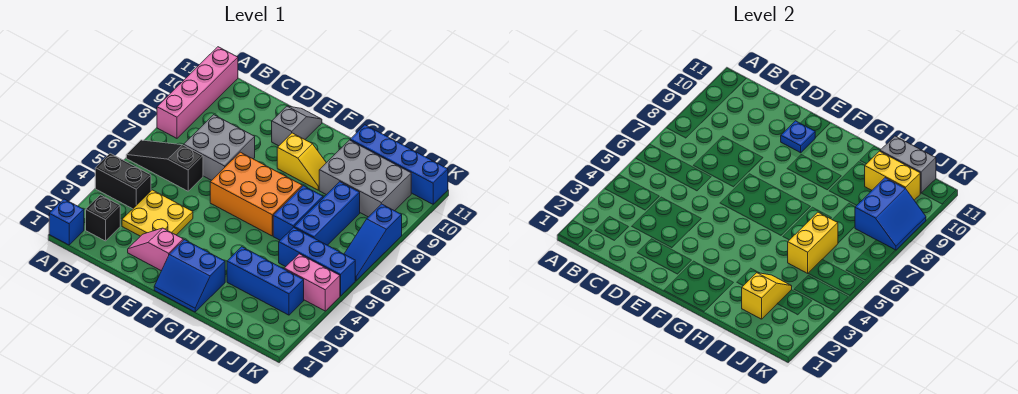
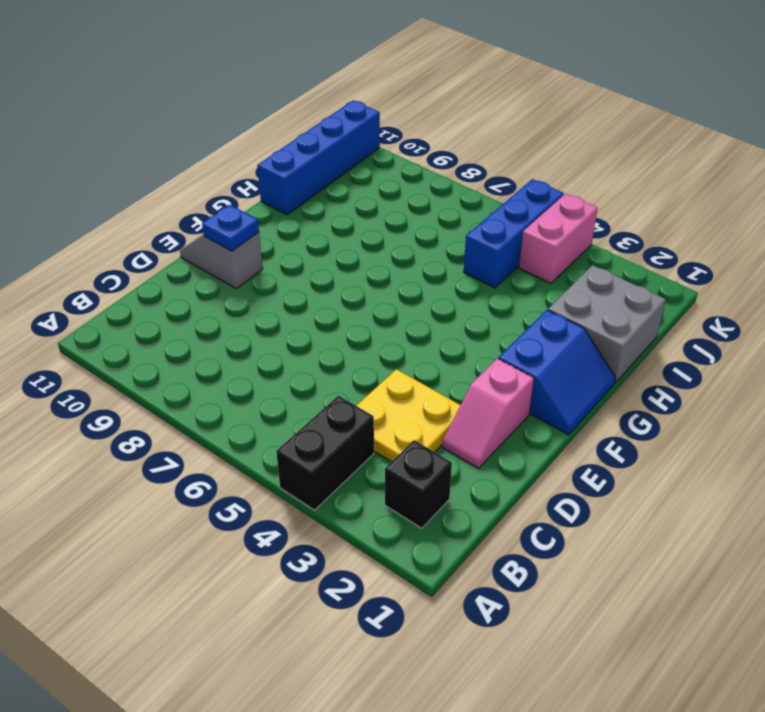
grey brick H1:I2 level 1 -> grey brick C7:D8 level 1
none -> blue brick A1 level 1
none -> black slope A6:C6 level 1 top C
none -> pink brick A8:A11 level 1

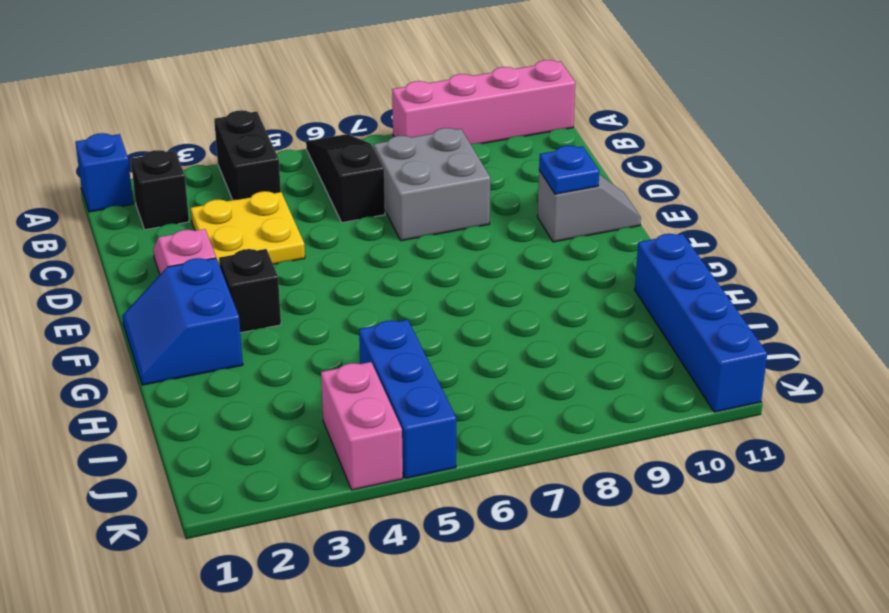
black brick F3 level 1 -> none
none -> orange brick E6:G7 level 1
none -> yellow slope F9:G9 level 1 top F
none -> blue brick H3:J3 level 1

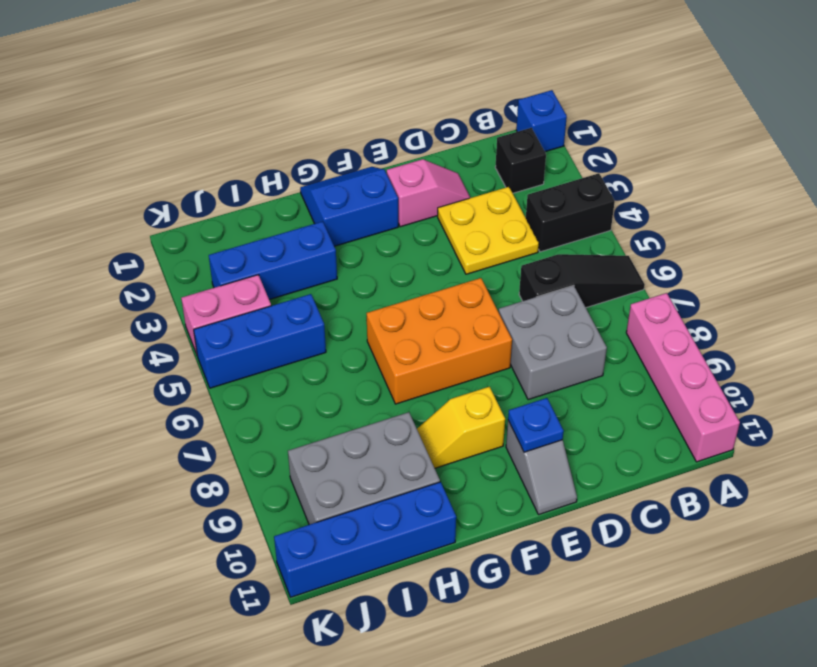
none -> blue brick H6:H7 level 1
none -> blue brick I6:I8 level 1
none -> blue slope K6:K8 level 1 top 8

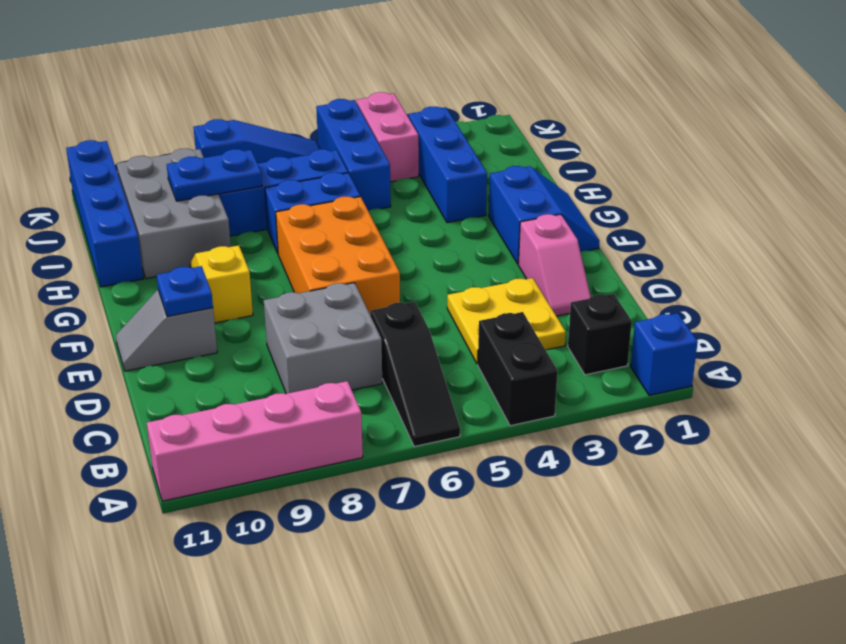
blue plate I8:I9 level 2 -> none
none -> yellow slope I2:I3 level 2 top 2
none -> yellow brick I5:I6 level 2
none -> yellow brick I10:J10 level 2

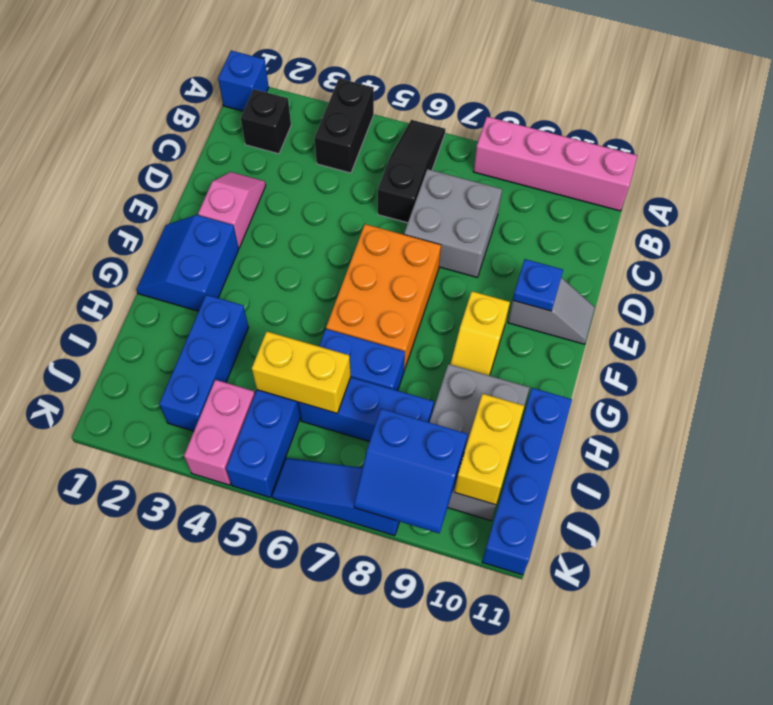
none -> yellow plate C3:D4 level 1
none -> yellow slope I2:I3 level 2 top 2
none -> grey brick I11:J11 level 2

